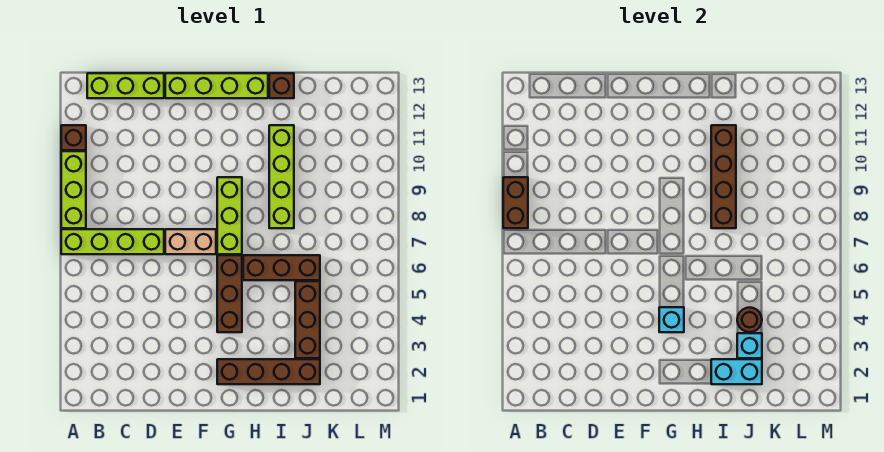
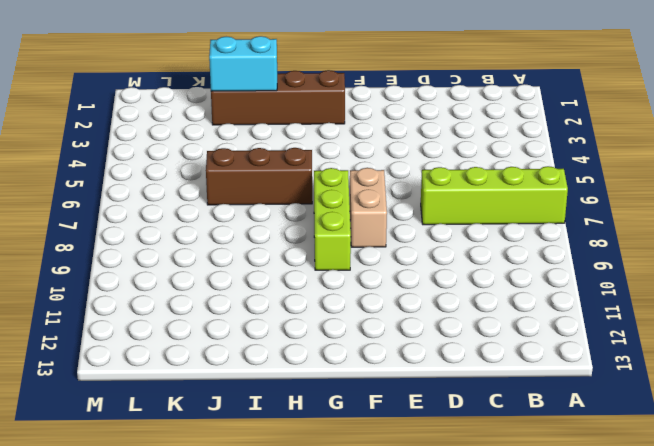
tan brick F7:F8 level 1 -> tan brick E7:F7 level 1
none -> lime brick A8:A10 level 1
none -> brown brick A11 level 1
none -> lime brick B13:D13 level 1

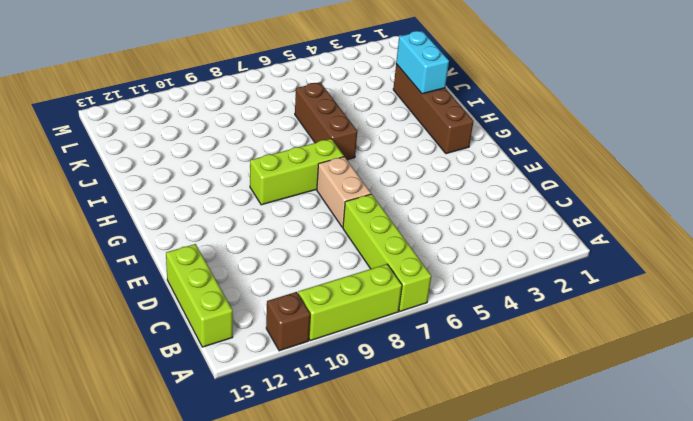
none -> lime brick E13:H13 level 1
none -> brown brick G4:G6 level 1
none -> lime brick I8:I11 level 1

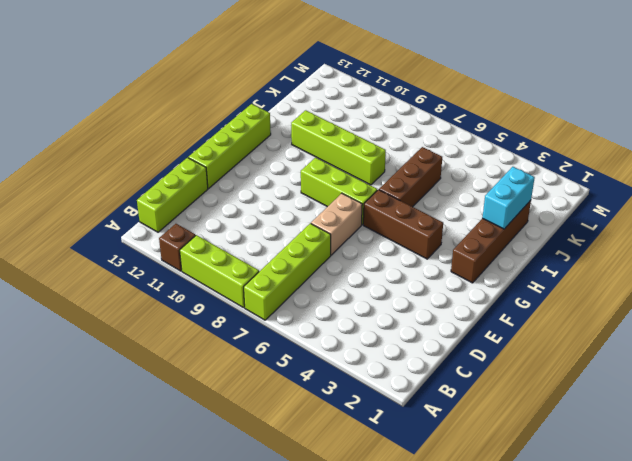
none -> brown brick I13 level 1
none -> brown brick J3:J5 level 1
none -> brown brick A8:A9 level 2

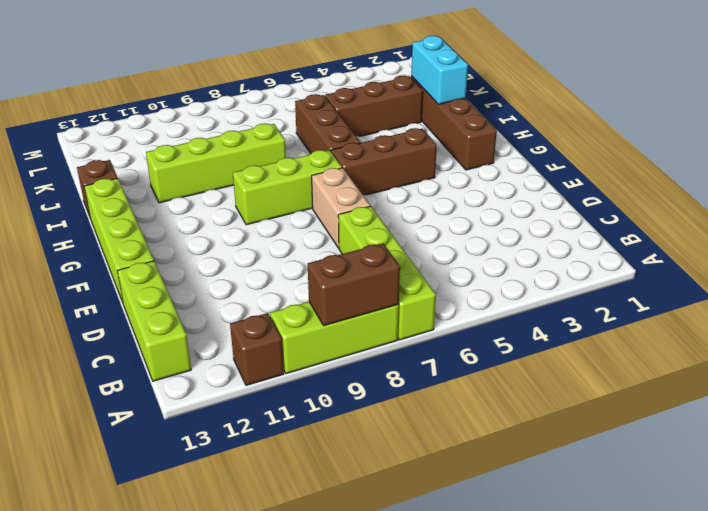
none -> cyan brick G4 level 2
none -> brown brick I8:I11 level 2
none -> cyan brick J3 level 2

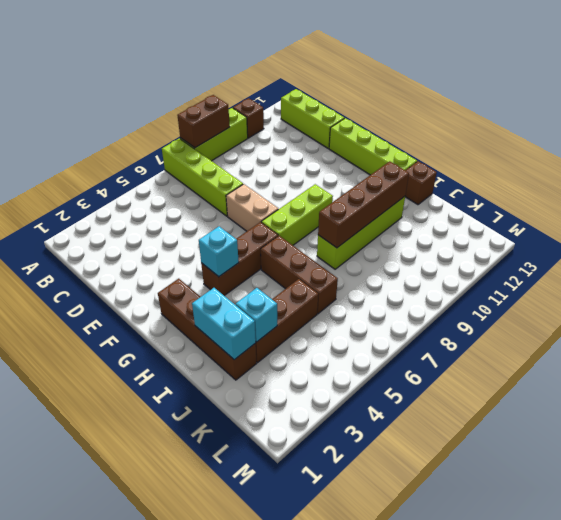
none -> brown round brick J4 level 2

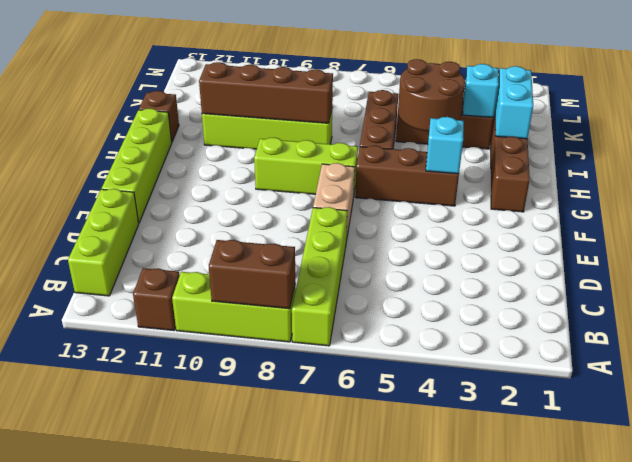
brown round brick I4:J5 level 2 -> brown round brick J4 level 2

